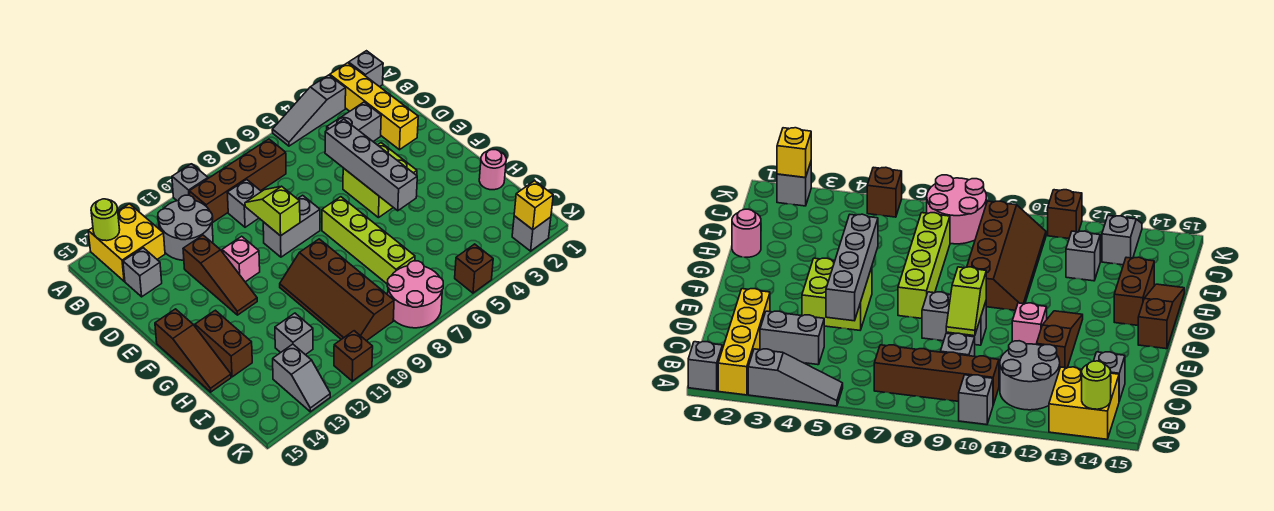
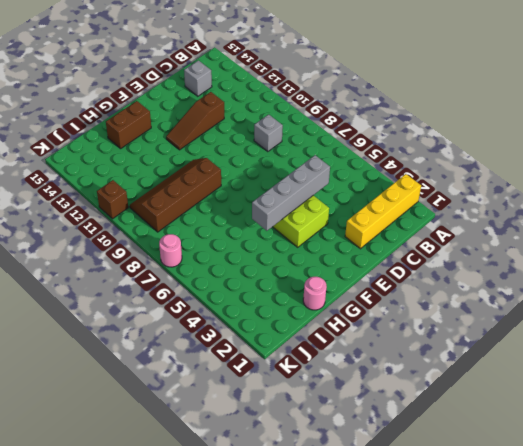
pink round brick K7 level 1 -> pink round brick J7:K8 level 1
none -> grey brick A1 level 1
none -> grey slope A3:A5 level 1 top 3
none -> grey brick A10 level 1

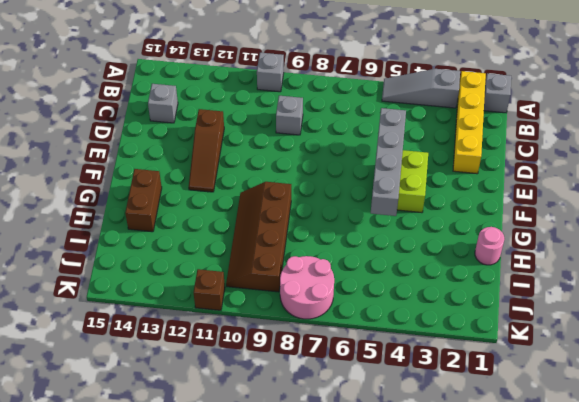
none -> yellow brick A13:B14 level 1
none -> brown brick B7:B10 level 1
none -> grey round brick B11:C12 level 1

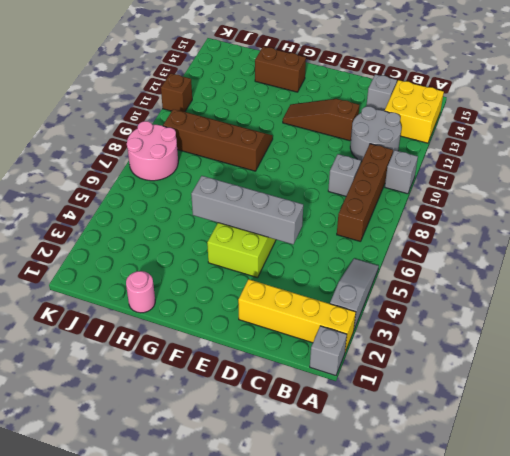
none -> grey brick C3:C4 level 1
none -> grey brick E8:E9 level 1
none -> pink brick E11 level 1

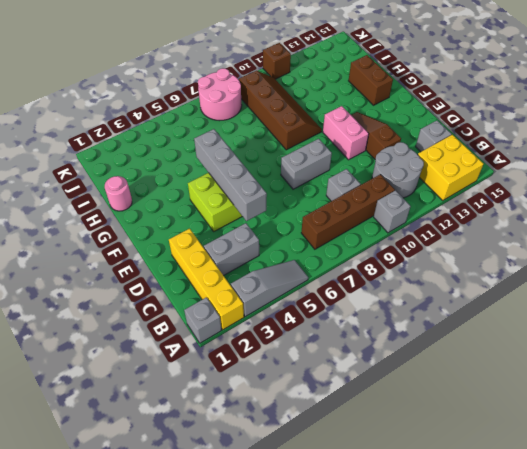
pink brick E11:F11 level 1 -> pink brick E11 level 1
none -> lime brick F7:I7 level 1
none -> brown slope F15:H15 level 1 top F
none -> grey brick I12 level 1

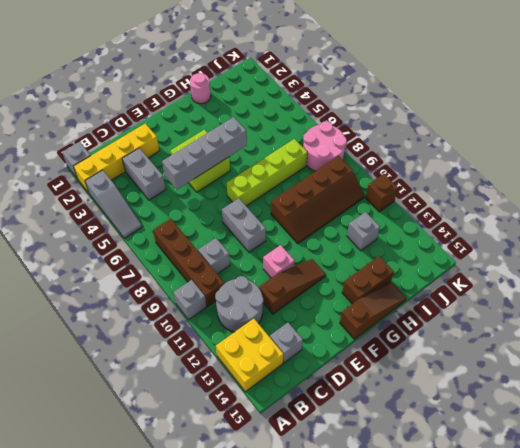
none -> grey slope J13:K13 level 1 top J
none -> grey brick K2 level 1
none -> brown brick K5 level 1

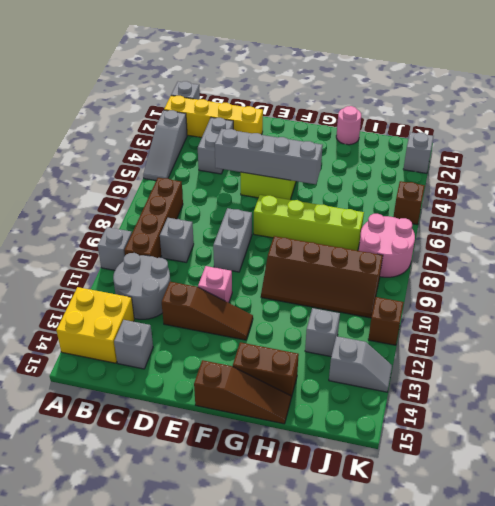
none -> lime round brick A14 level 2
none -> lime slope D9:E9 level 2 top E
none -> yellow brick K2 level 2

